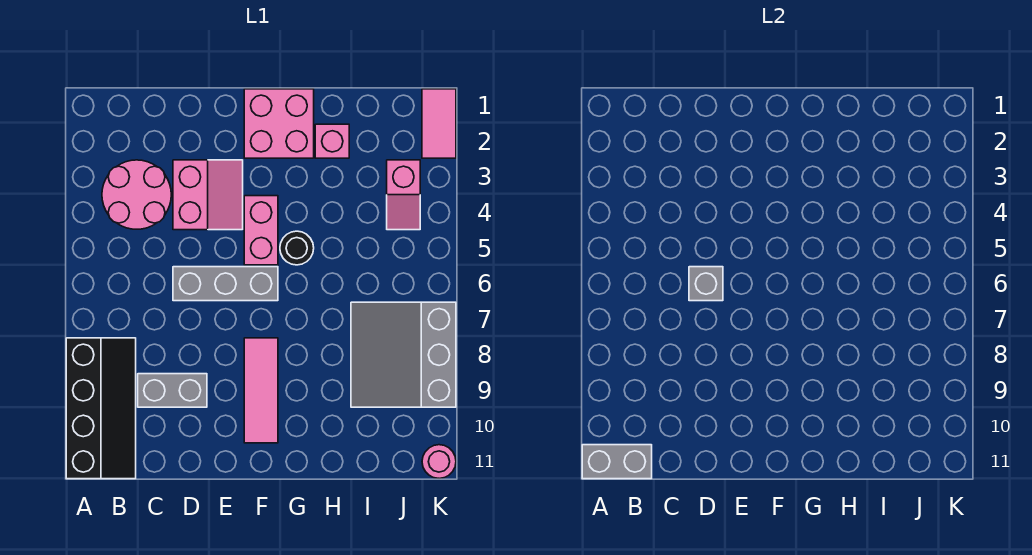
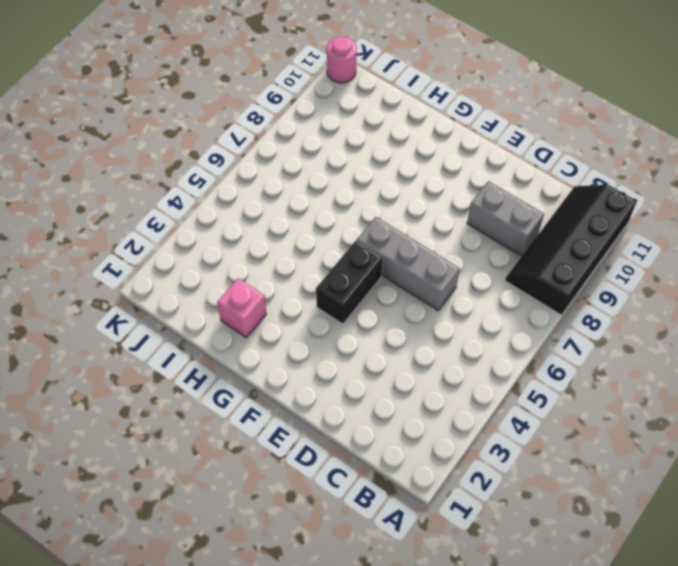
black brick F4:F5 level 1 -> pink brick F4:F5 level 1
none -> pink round brick B3:C4 level 1
none -> pink slope D3:E4 level 1 top D
none -> pink brick F1:G2 level 1

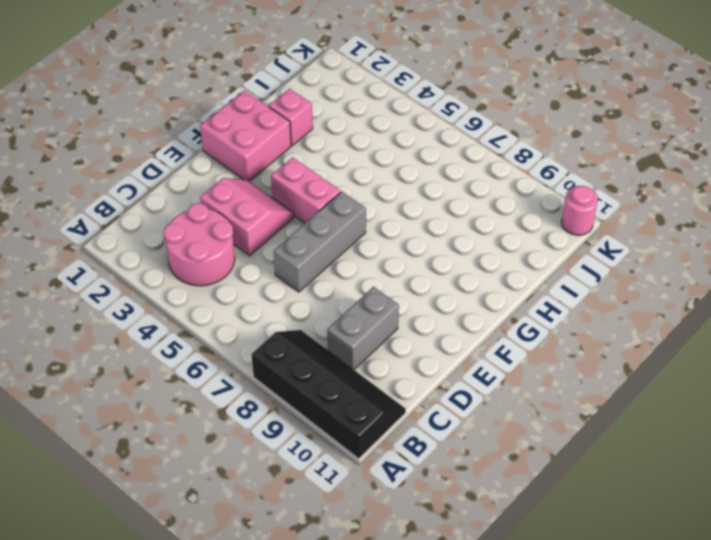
none -> pink tile F8:F10 level 1
none -> black round brick G5 level 1
none -> grey slope I7:K9 level 1 top K

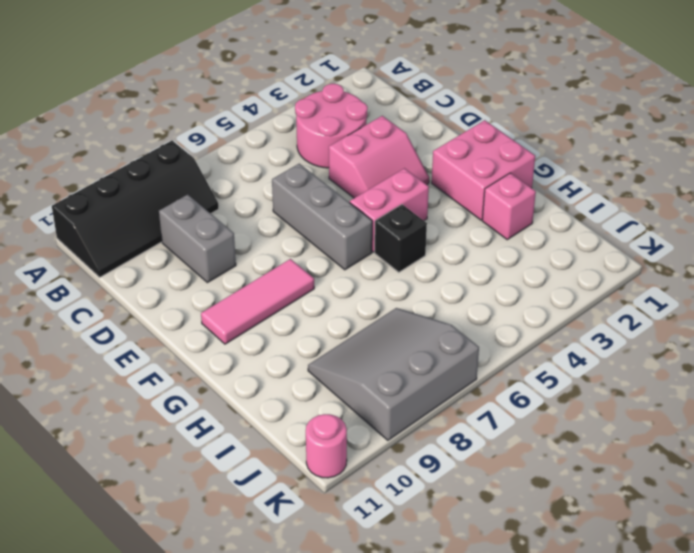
black brick G5 level 1 -> black round brick G5 level 1
none -> pink slope J3:J4 level 1 top 3
none -> pink tile K1:K2 level 1
none -> grey brick A11:B11 level 2

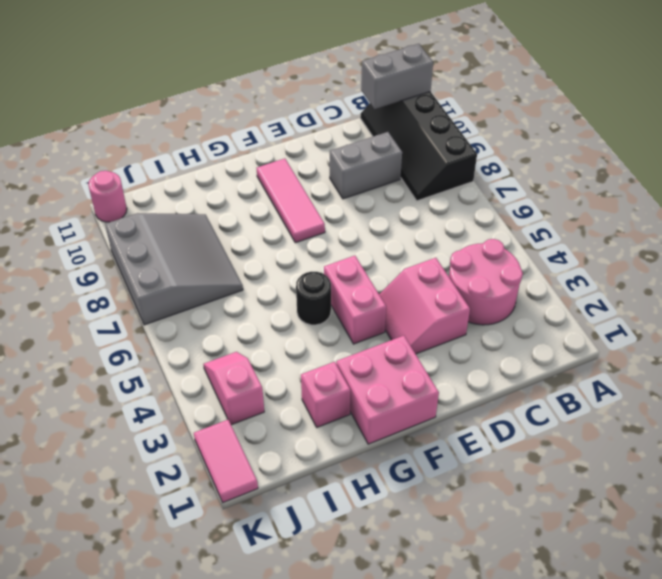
none -> grey brick D6:F6 level 1
none -> grey brick D6 level 2

